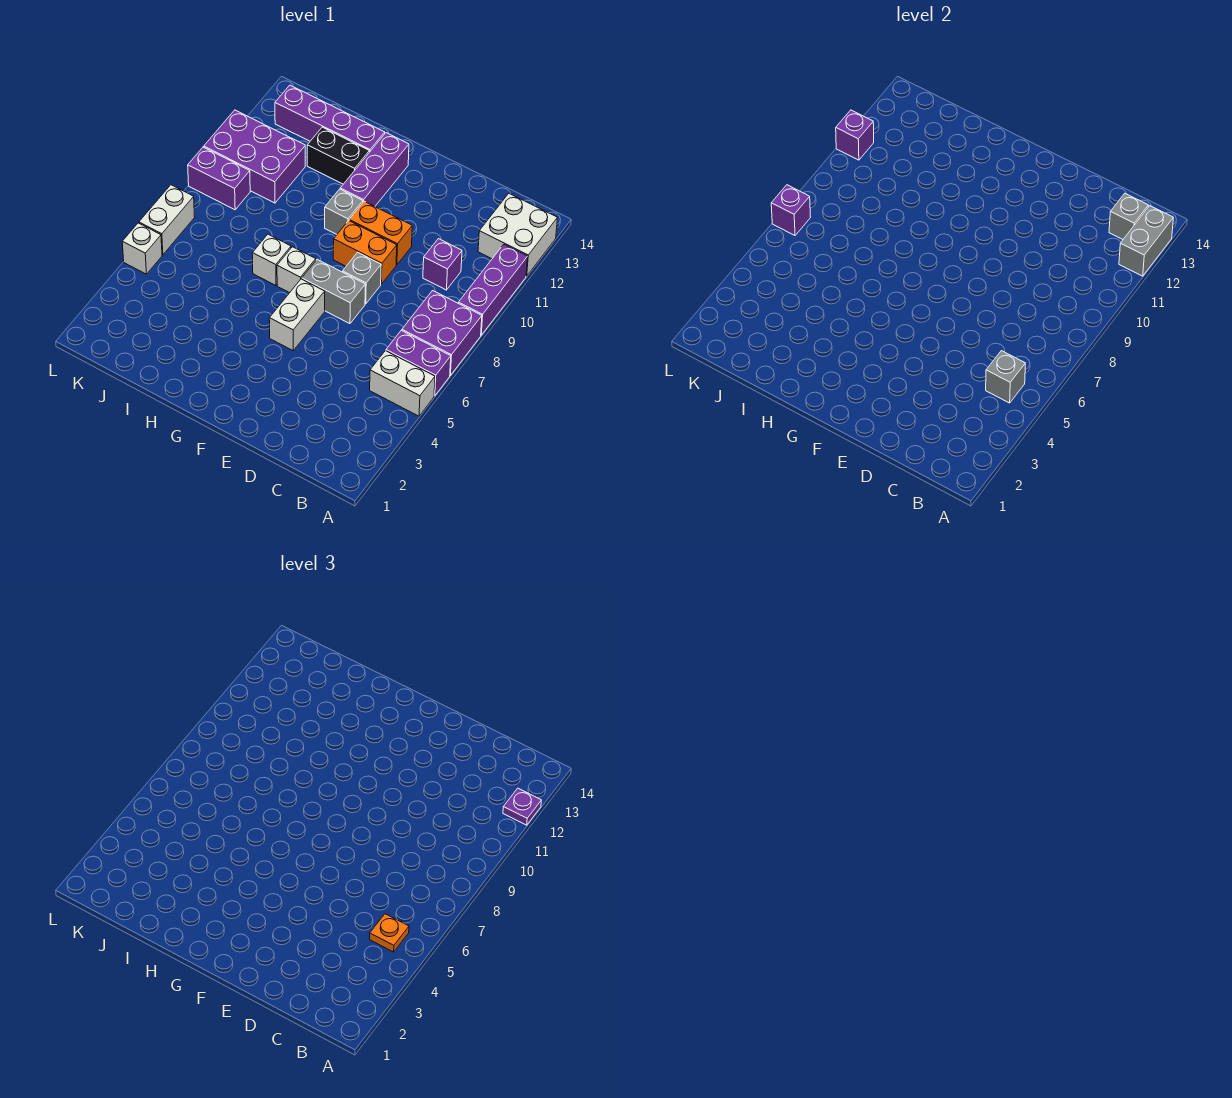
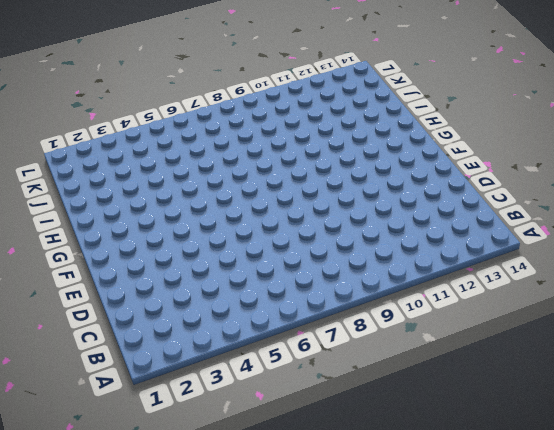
none -> white brick A5:B5 level 1
none -> purple brick A6:B6 level 1
none -> purple brick A7:B8 level 1

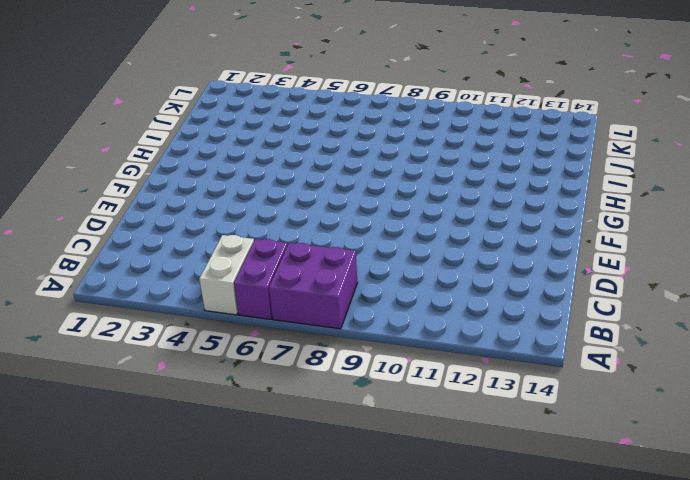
none -> purple brick A9:A11 level 1
none -> white brick A12:B13 level 1
none -> purple brick C10 level 1

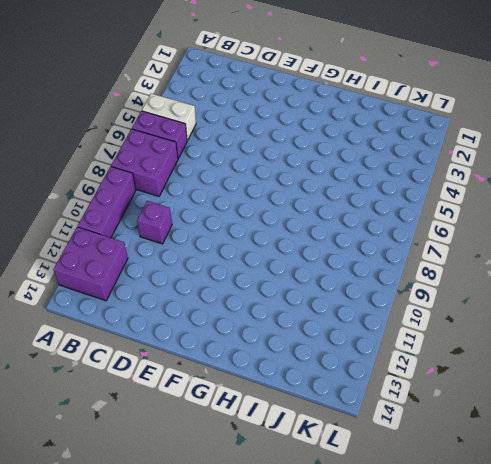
purple brick A12:B13 level 1 -> white brick A12:B13 level 1
none -> grey brick E7:F7 level 1
none -> grey brick E8 level 1
none -> orange brick E9:F9 level 1

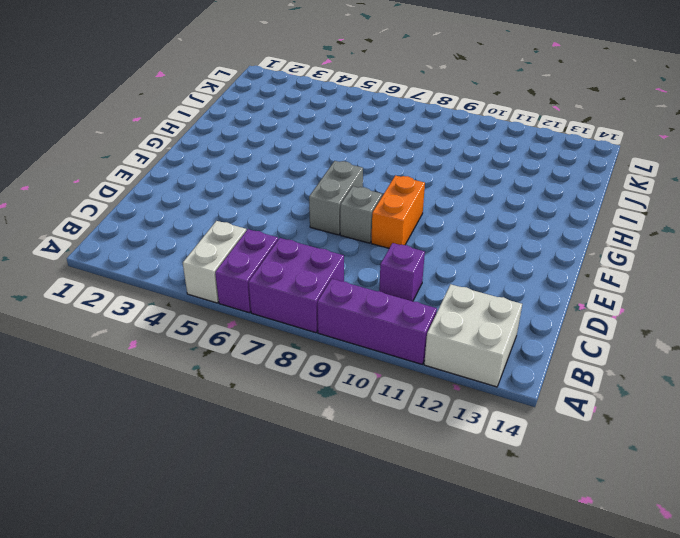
none -> orange brick E10:F10 level 1
none -> white brick F5:F6 level 1
none -> white brick G7 level 1

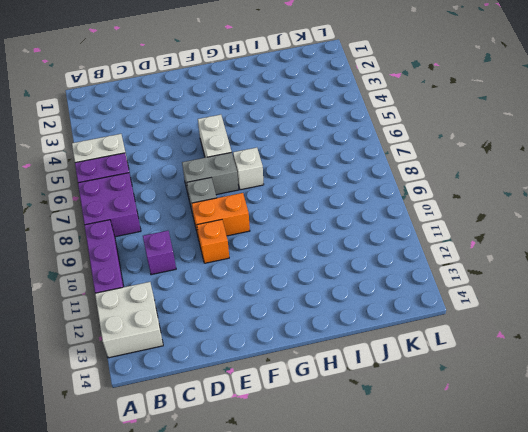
orange brick E10 level 1 -> orange brick E10:F10 level 1
none -> grey brick G10 level 1
none -> purple brick G11:G13 level 1
none -> white brick H7 level 1

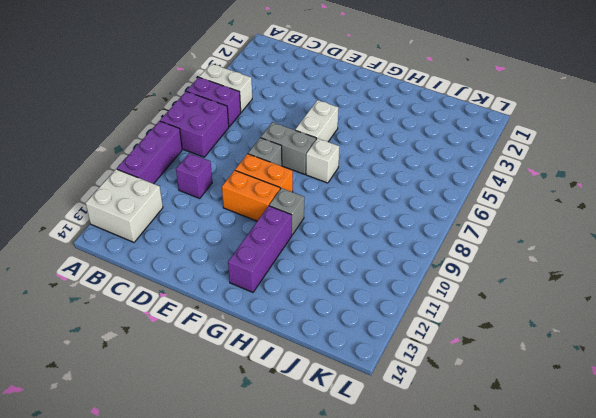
none -> white brick H7 level 1
none -> black brick H12:I12 level 1
none -> purple brick H13:K13 level 1

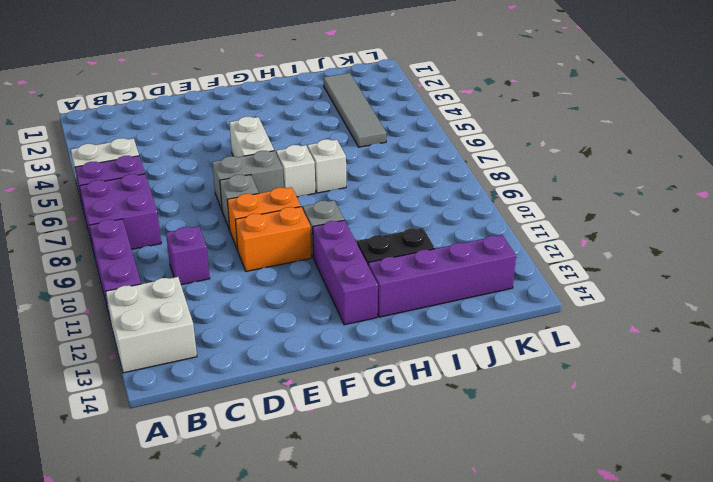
grey tile J2:J5 level 1 -> none
none -> purple brick J10:L11 level 1
none -> purple brick K9:L9 level 1
none -> white brick L5 level 1

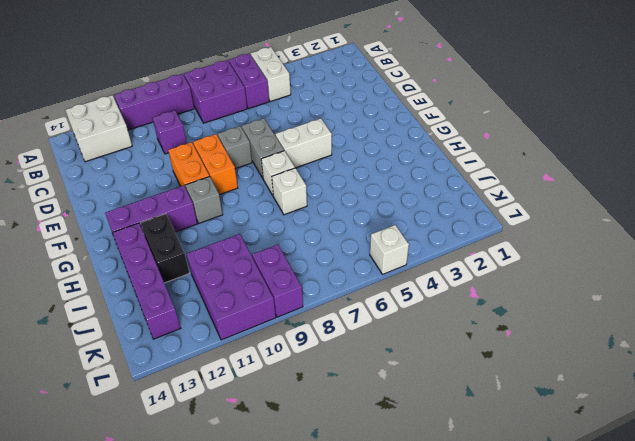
none -> white brick L6:L7 level 1
none -> grey brick A12:A13 level 2
none -> grey brick B5 level 2

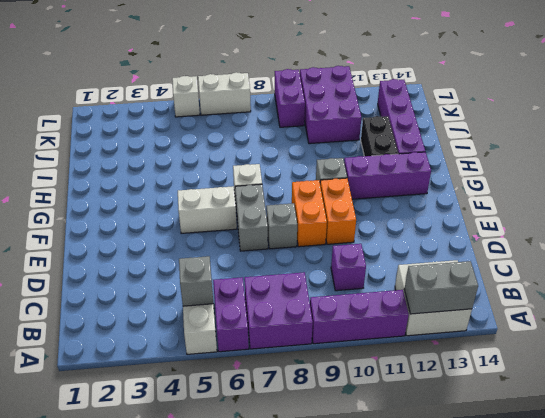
none -> white brick H7 level 1
none -> grey brick B13 level 2
none -> purple brick L7 level 2

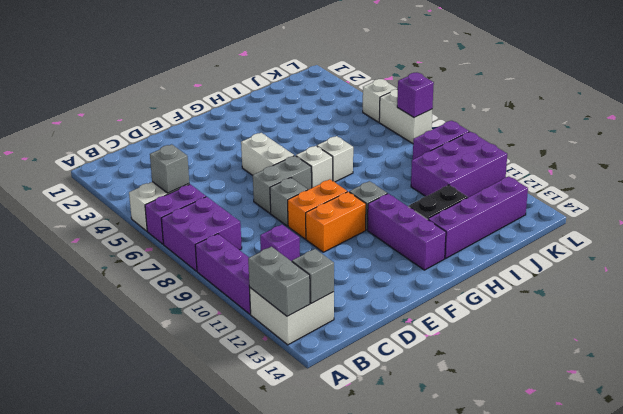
none -> purple brick L11 level 2
none -> purple plate A12 level 3
none -> orange plate B5 level 3

